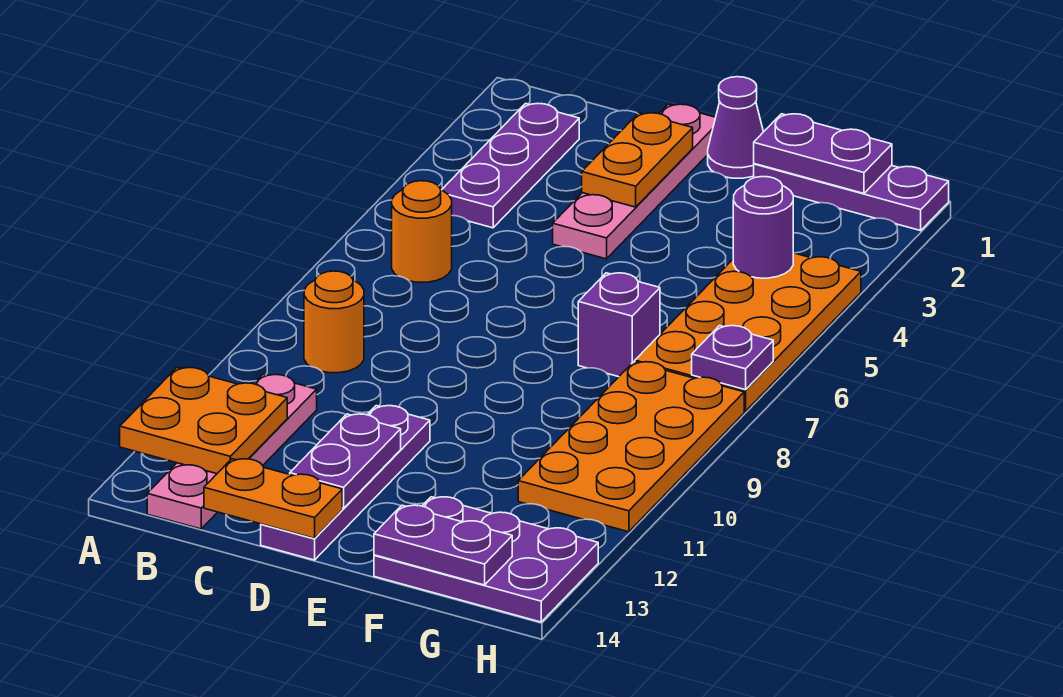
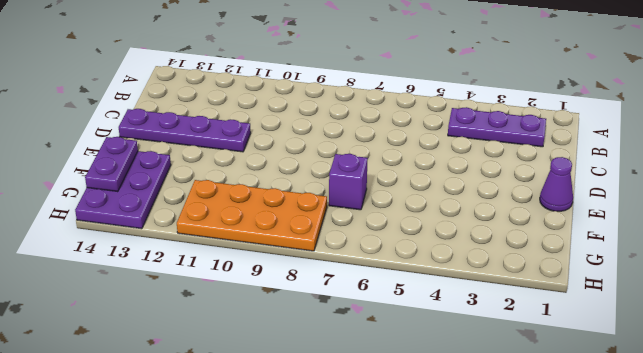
none -> orange round brick B6 level 1
none -> orange round brick B9 level 1
none -> pink plate B11:B14 level 1

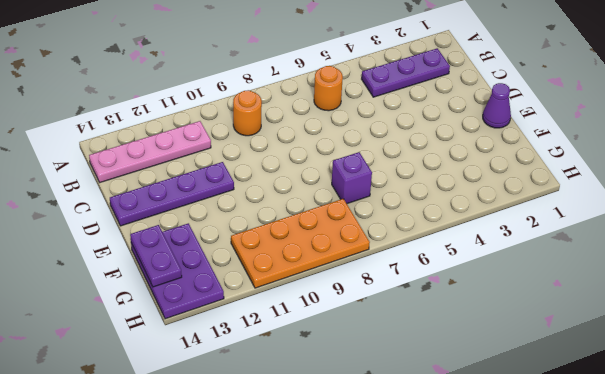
none -> pink plate D1:D4 level 1
none -> purple plate F1:H1 level 1
none -> orange plate G4:H7 level 1

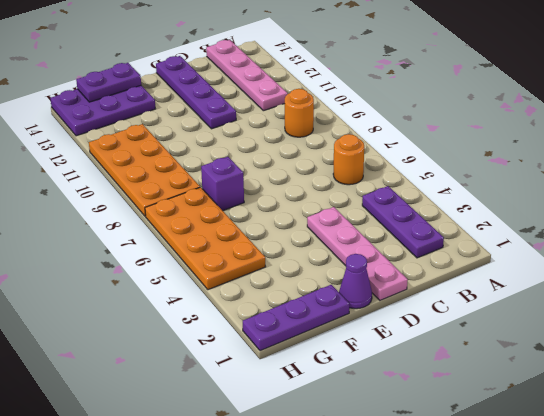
none -> orange plate A12:B13 level 2
none -> orange plate C14:D14 level 2
none -> orange plate D2:D3 level 2

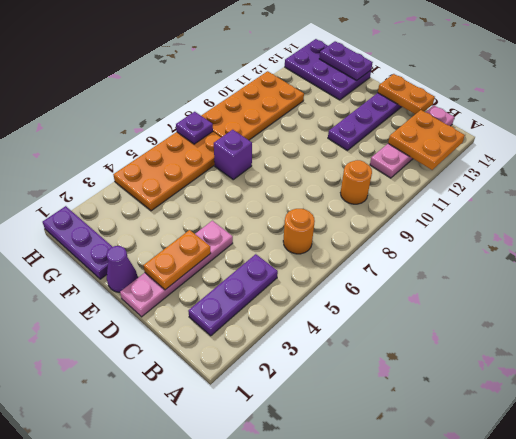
none -> purple plate D12:D13 level 2
none -> purple plate F1:G1 level 2
none -> purple round brick G4 level 2

